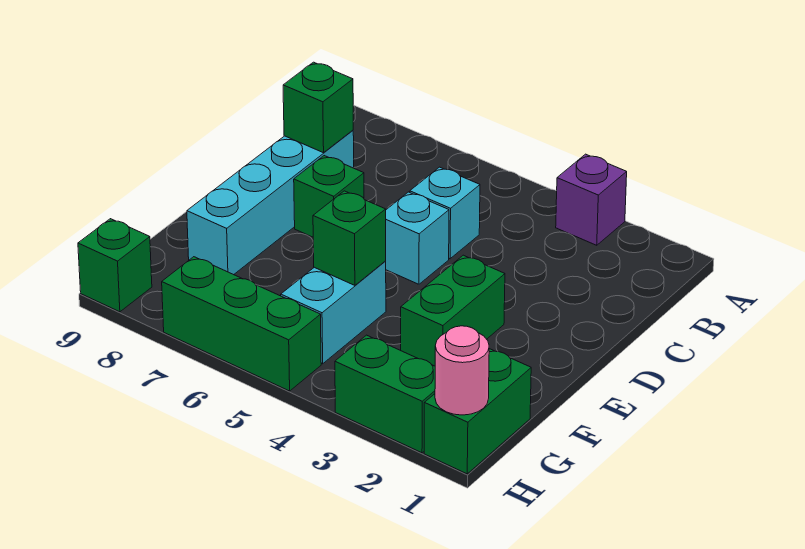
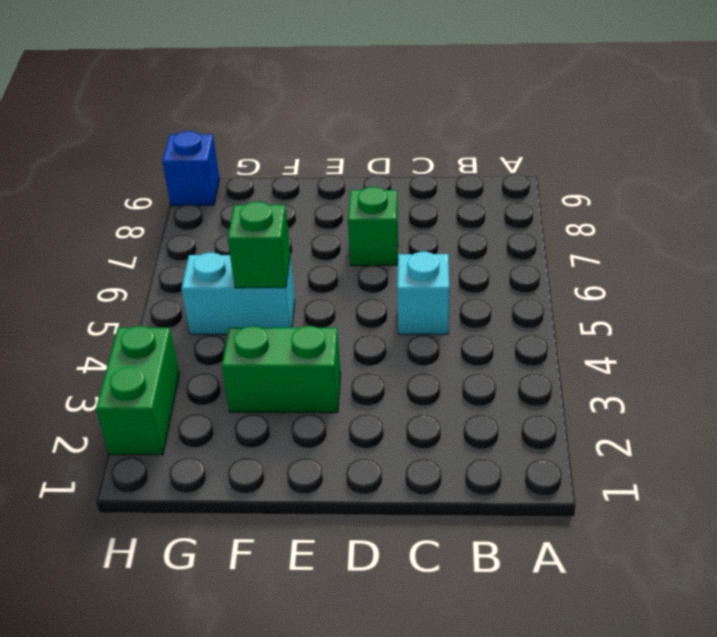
blue brick H9 level 1 -> green brick H9 level 1
none -> purple brick A3 level 1
none -> cyan brick C8:F8 level 1
none -> cyan brick D5 level 1

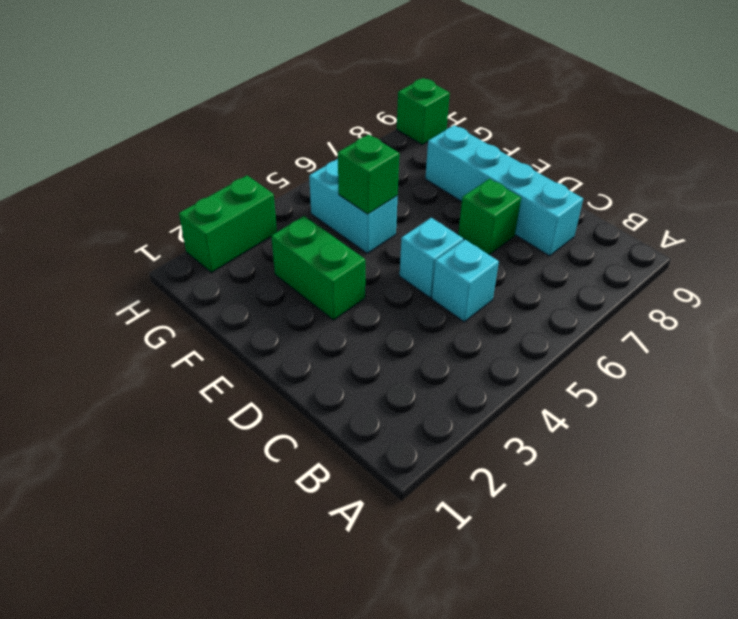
none -> purple brick A3 level 1
none -> green brick G1:H1 level 1
none -> green brick H5:H7 level 1

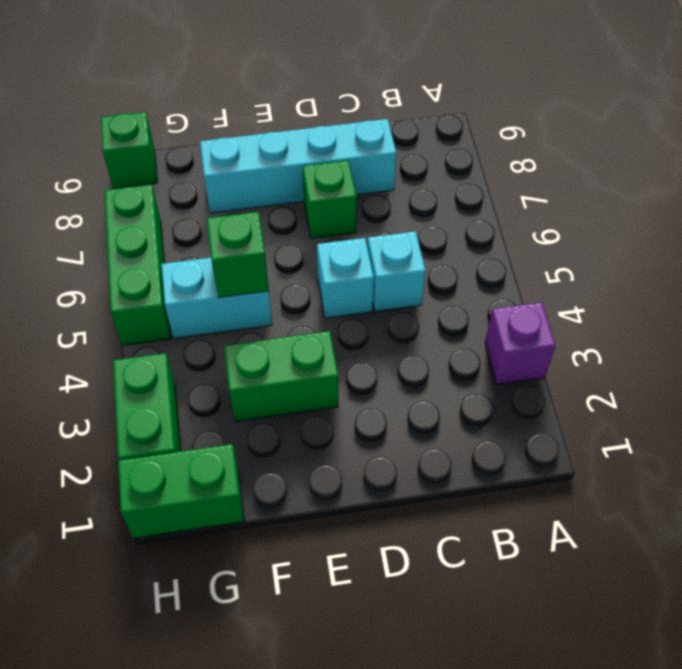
none -> green brick C8 level 2
none -> pink round brick H1 level 2

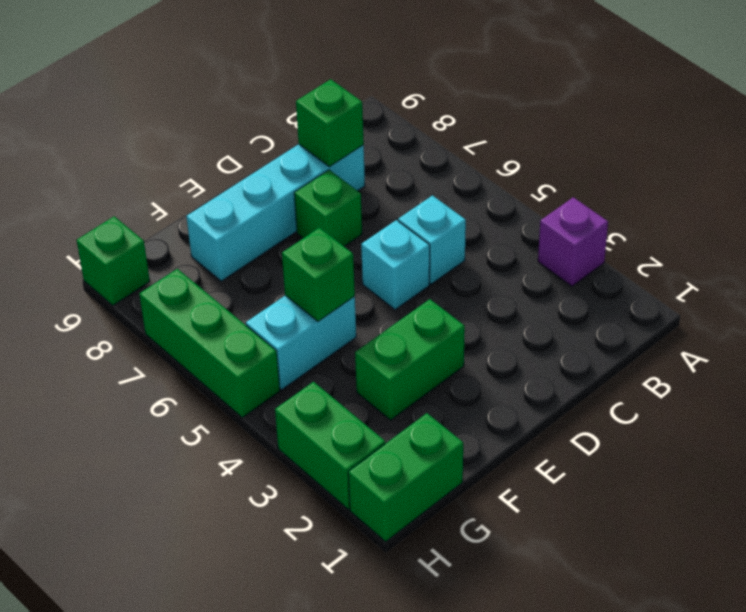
none -> pink round brick H1 level 2

